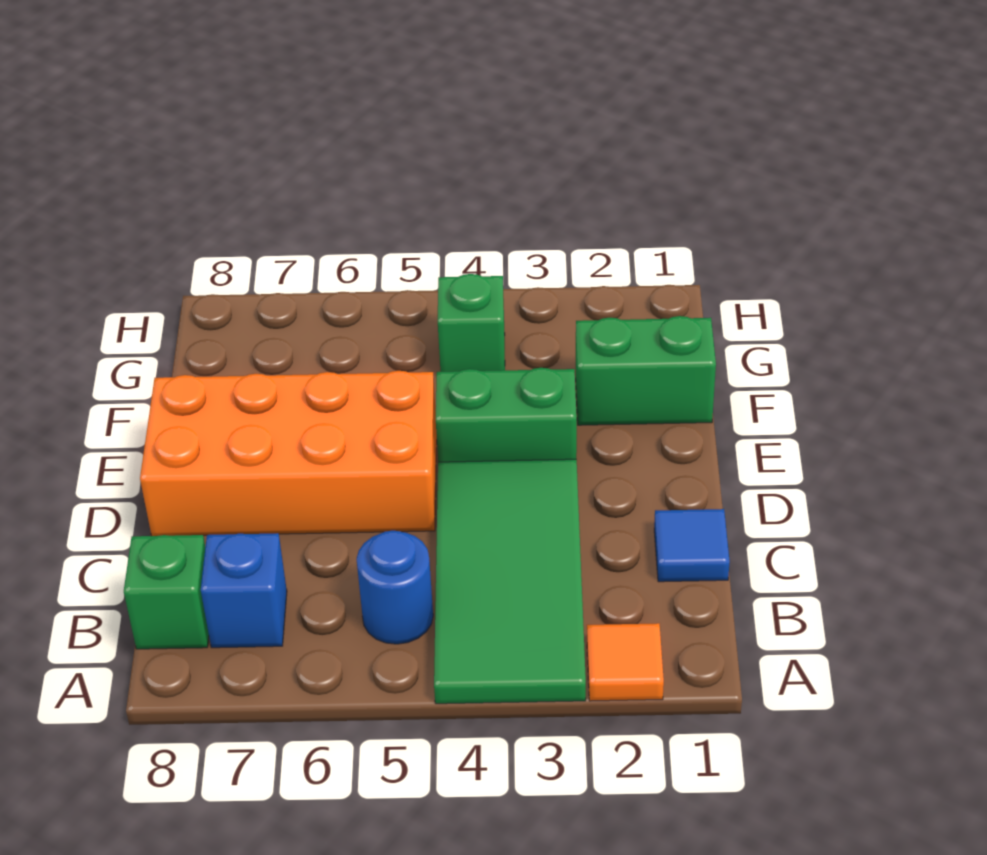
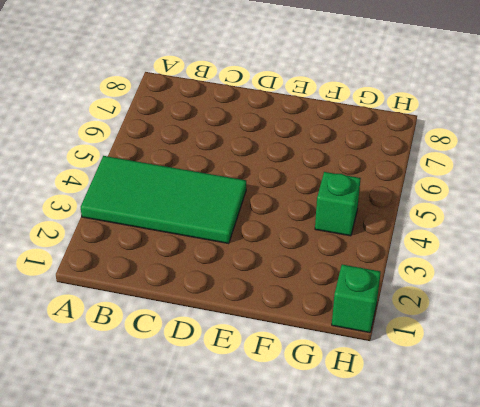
green brick H1 level 1 -> green brick B8 level 1
none -> orange tile A2 level 1
none -> blue round brick B5 level 1

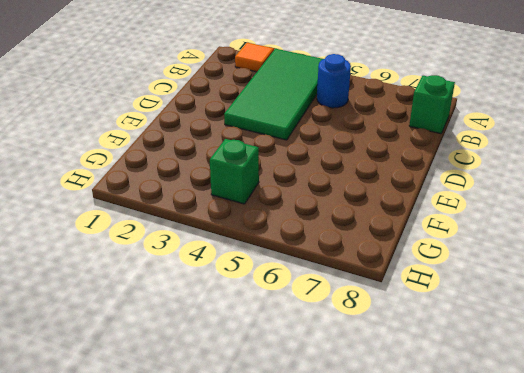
none -> blue brick B7 level 1
none -> blue tile C1 level 1

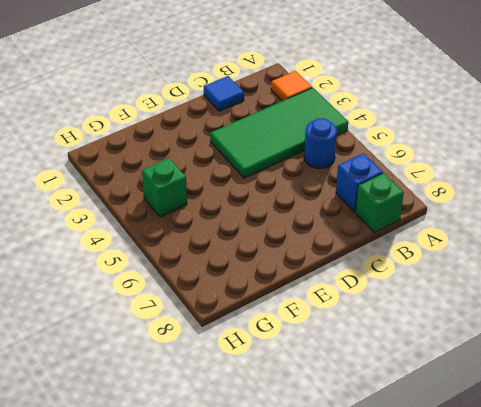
none -> orange brick D5:E8 level 1
none -> green brick E3:E4 level 1

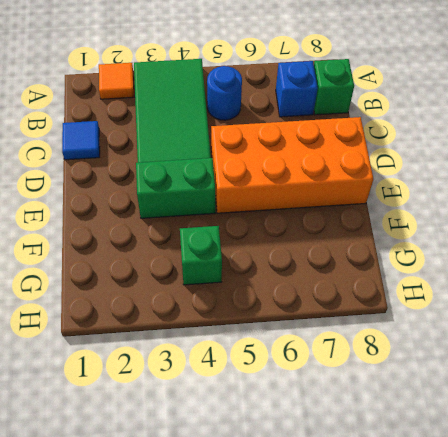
none -> green brick F1:F2 level 1

